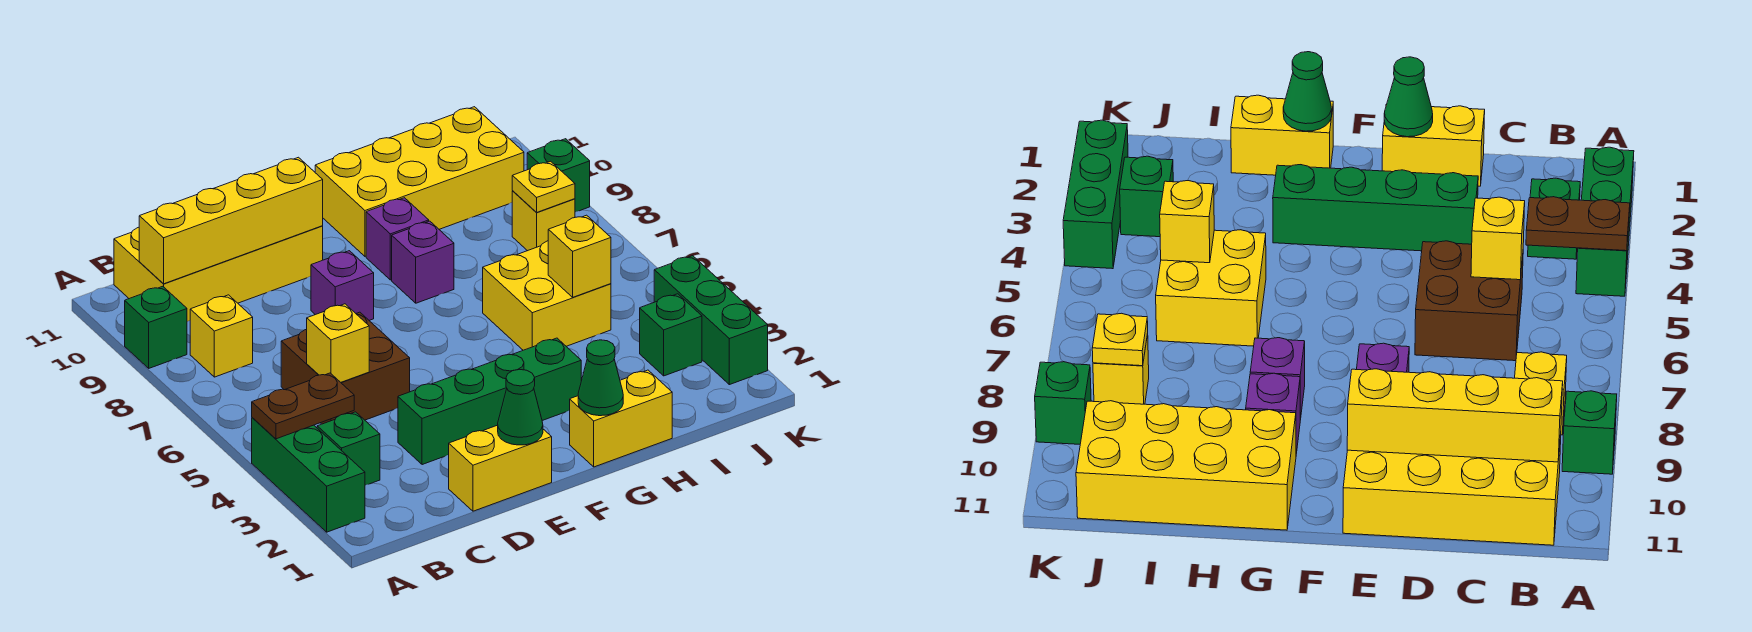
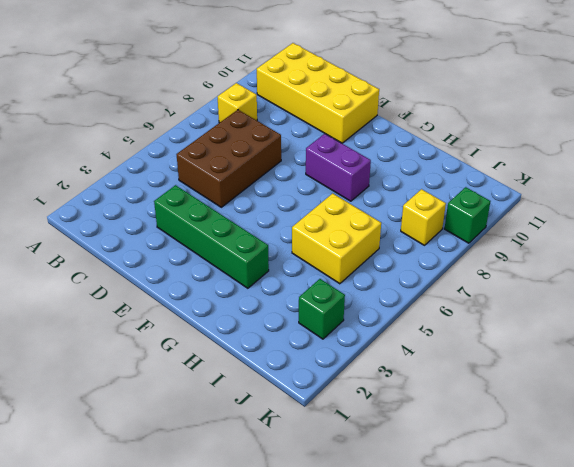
brown brick C5:D7 level 1 -> brown brick C5:D6 level 1
purple brick F8:G8 level 1 -> purple brick G8 level 1
none -> green brick A2:A4 level 1
none -> green brick A9 level 1
none -> green brick B3 level 1

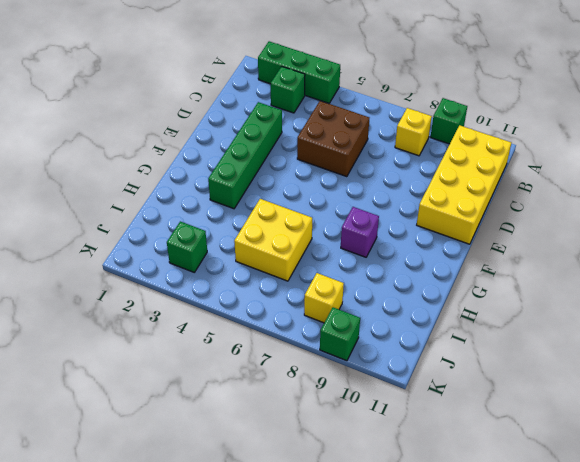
none -> yellow brick D1:E1 level 1
none -> purple brick E8 level 1
none -> yellow brick G1:H1 level 1

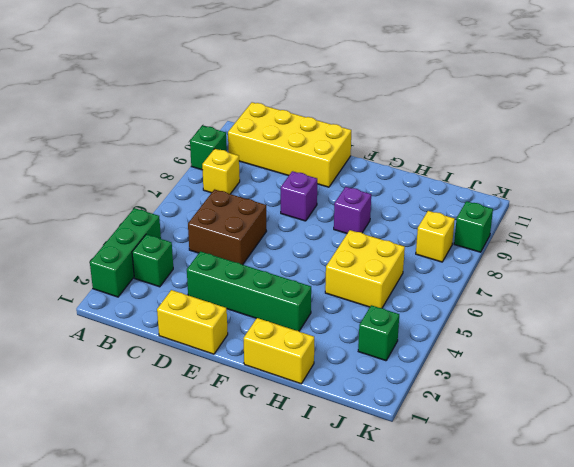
none -> purple brick G9 level 1
none -> yellow brick G10:J11 level 1
none -> green brick K2:K4 level 1

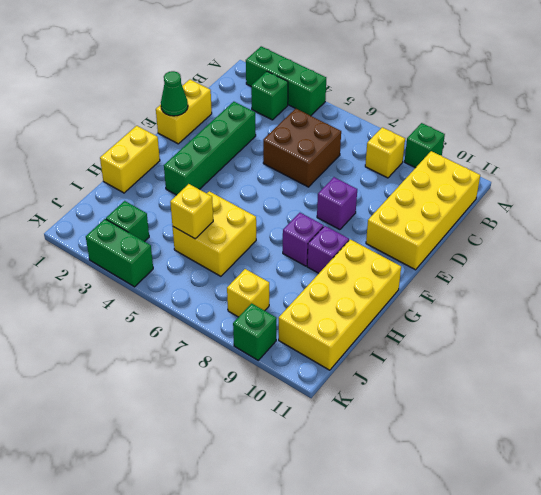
green brick K3:K4 level 1 -> green brick K2:K4 level 1
none -> brown plate A4:B4 level 2
none -> yellow brick B10:E10 level 2
none -> yellow brick C5 level 2

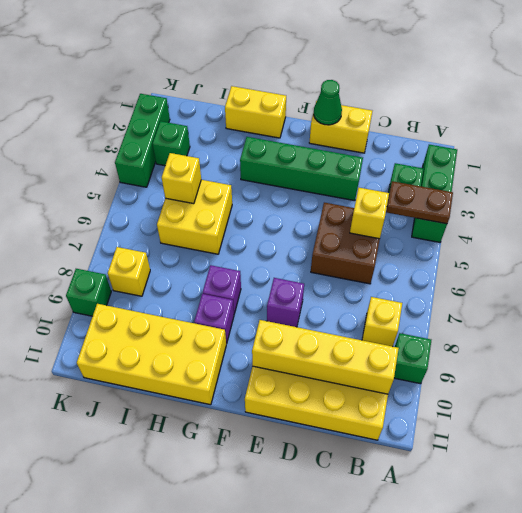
none -> green cone G1 level 2
none -> yellow plate J8 level 2

